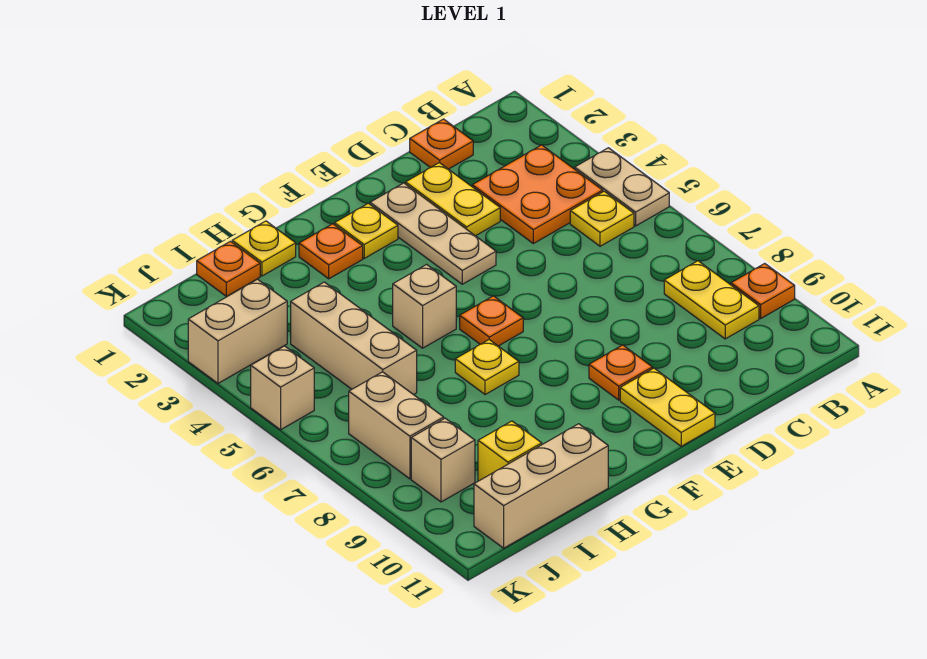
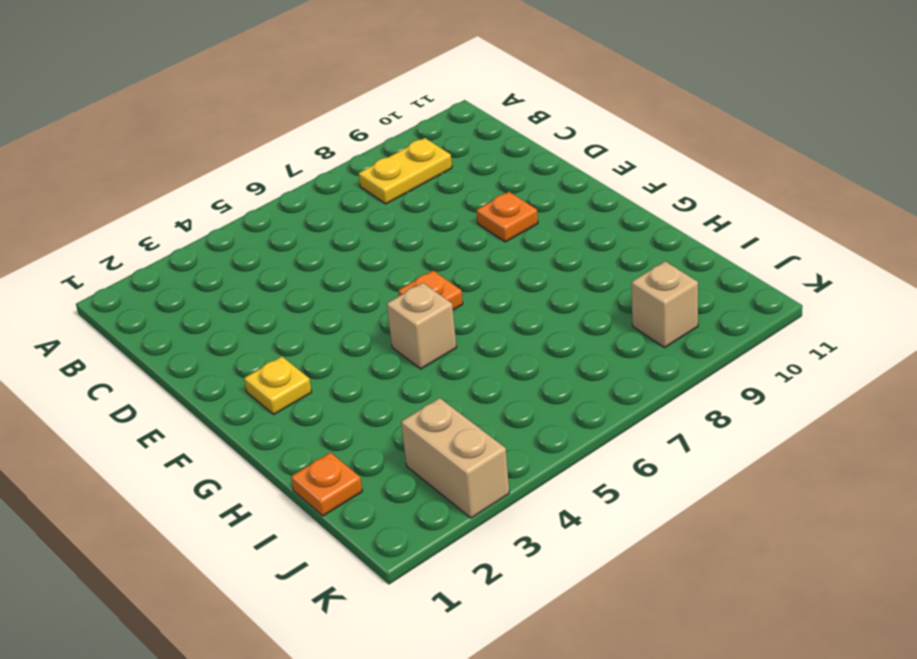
none -> tan plate A4:A5 level 1
none -> orange plate A9 level 1
none -> orange plate B3:C4 level 1

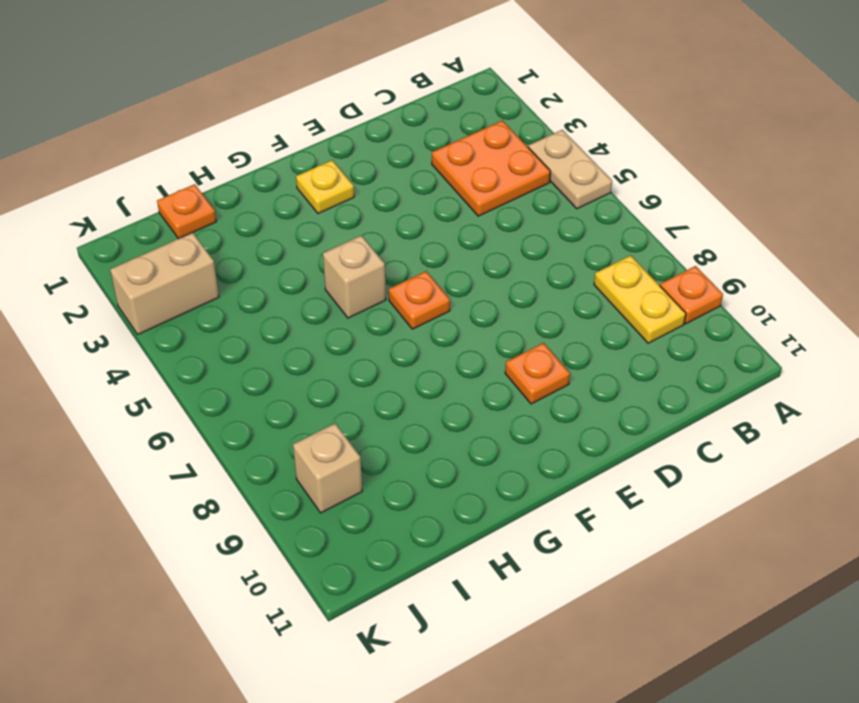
none -> yellow plate B5 level 1
none -> orange plate C1 level 1
none -> yellow plate D2:D3 level 1

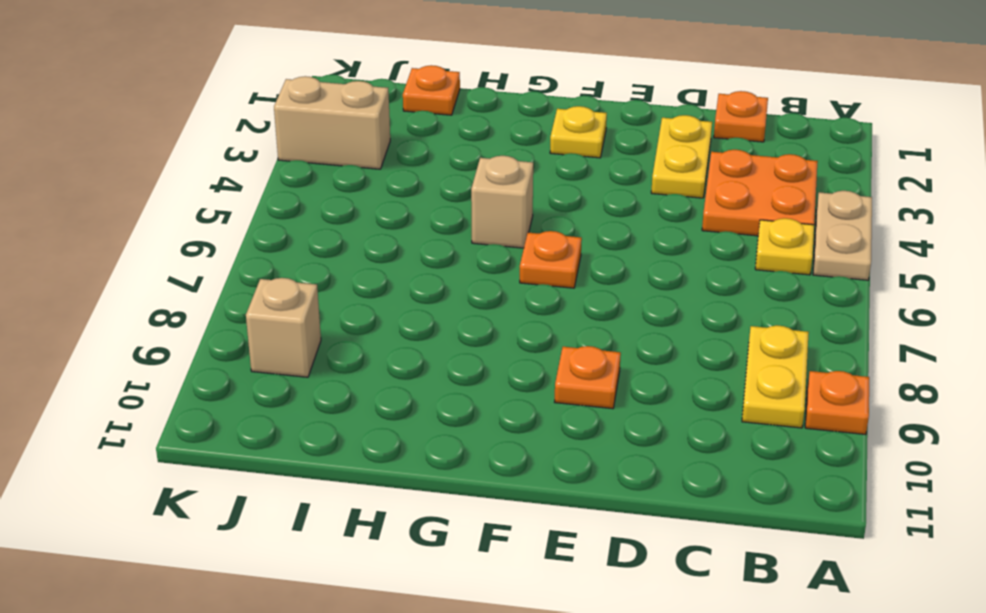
none -> tan plate E2:E4 level 1
none -> yellow plate E10:E11 level 1
none -> orange plate G2 level 1

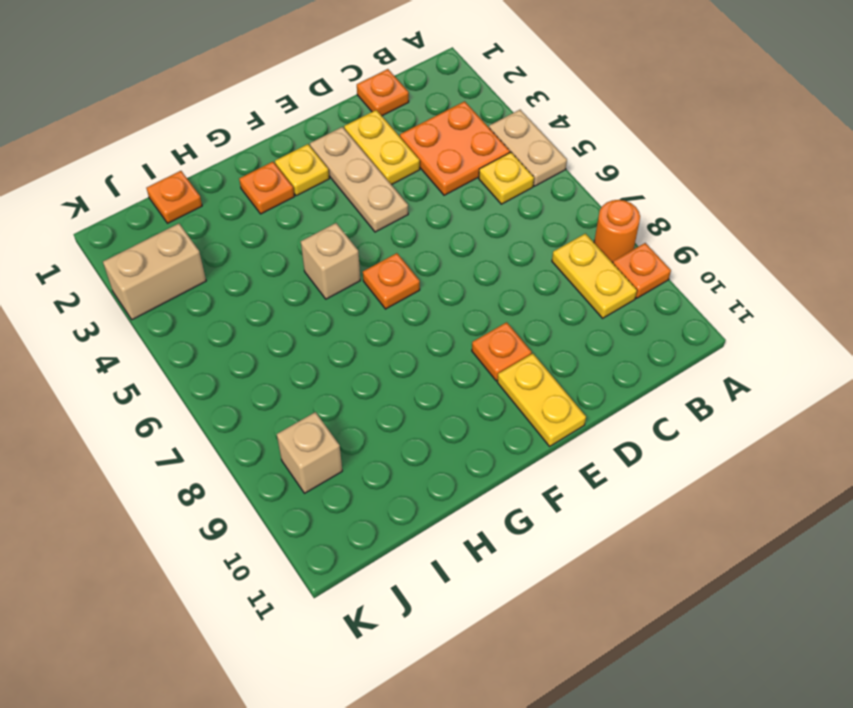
orange round brick A8 level 1 -> none
none -> yellow plate G7 level 1
none -> yellow plate H1 level 1
none -> tan brick H11:J11 level 1

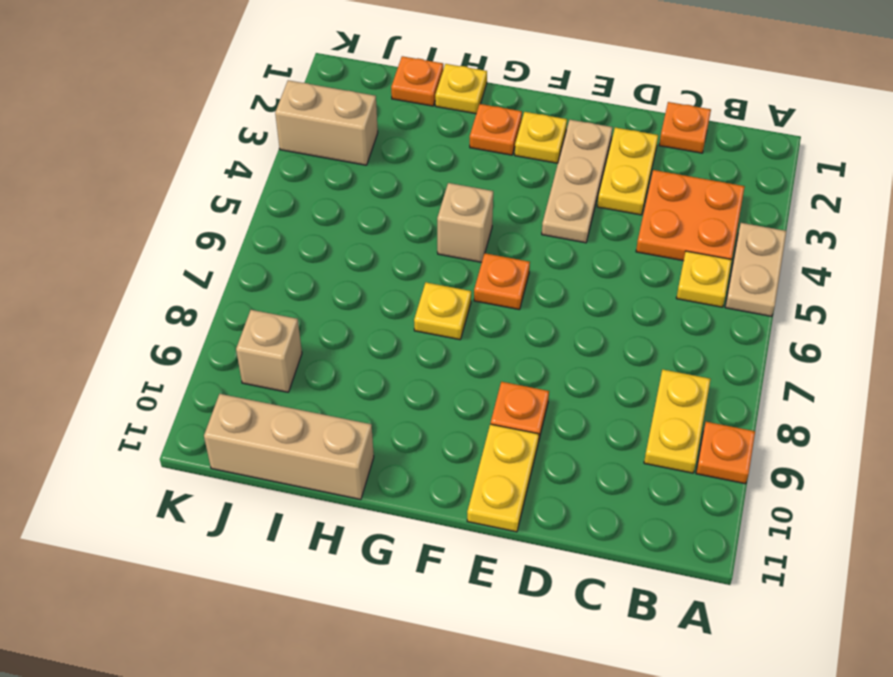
none -> tan brick I4:I6 level 1
none -> yellow brick I10 level 1
none -> tan brick J7:J8 level 1

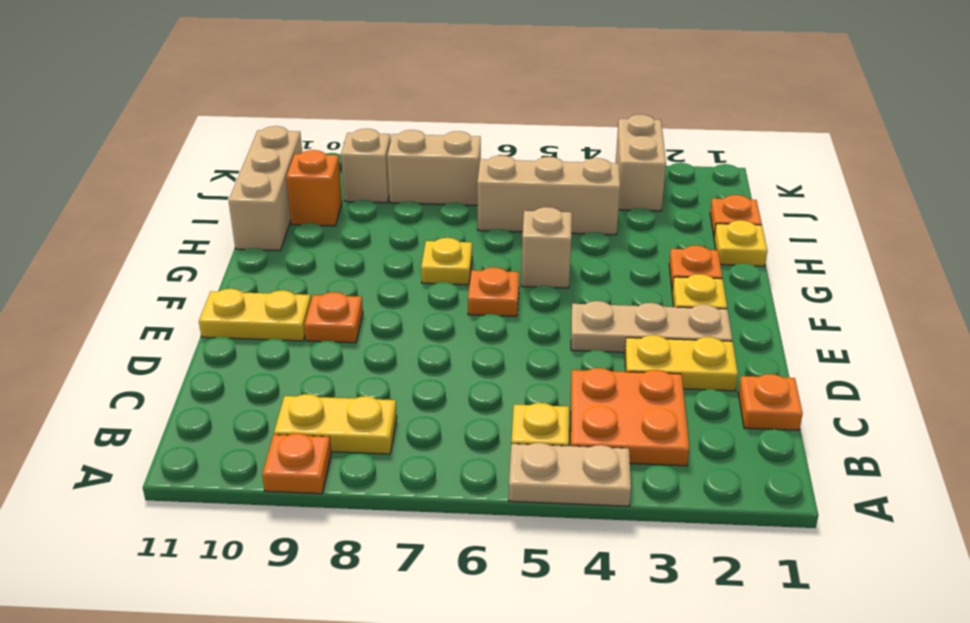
orange brick I10 level 1 -> yellow brick I10 level 1
none -> tan brick K5 level 1

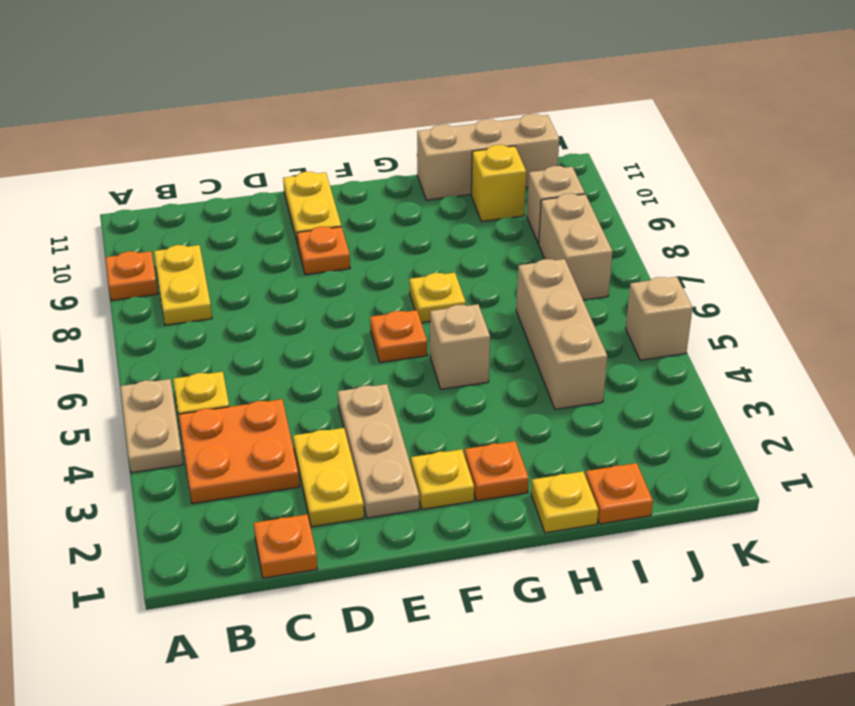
none -> tan brick J3:K3 level 1

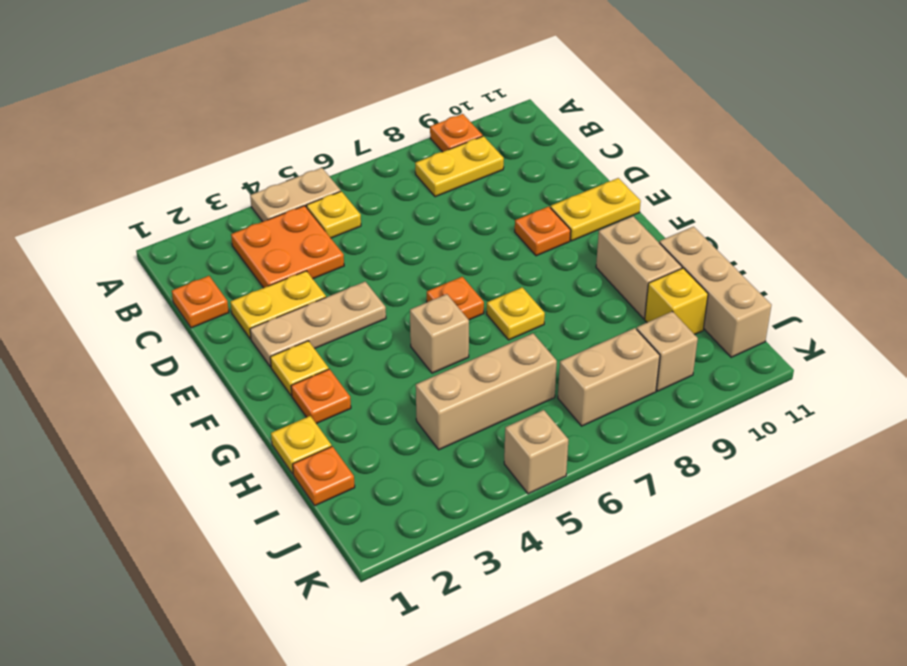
tan brick G10:H10 level 1 -> tan brick J3:K3 level 1

